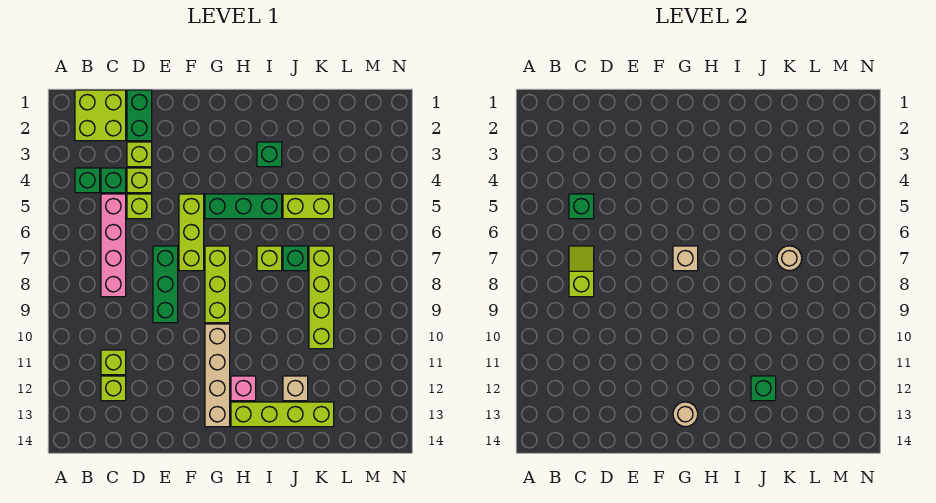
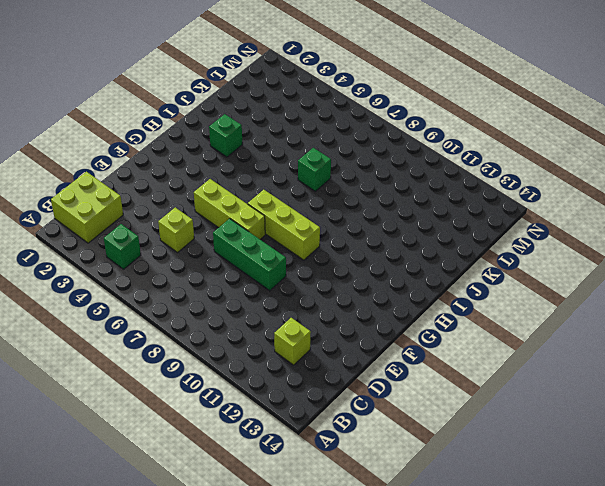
none -> green brick C4 level 1
none -> pink brick C5:C8 level 1
none -> lime brick C11 level 1

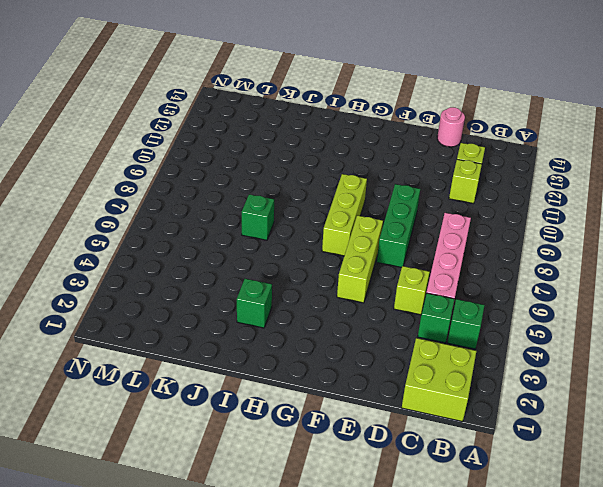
pink round brick D14 level 1 -> none
none -> green brick D1:D2 level 1
none -> lime brick D3 level 1
none -> lime brick D4 level 1

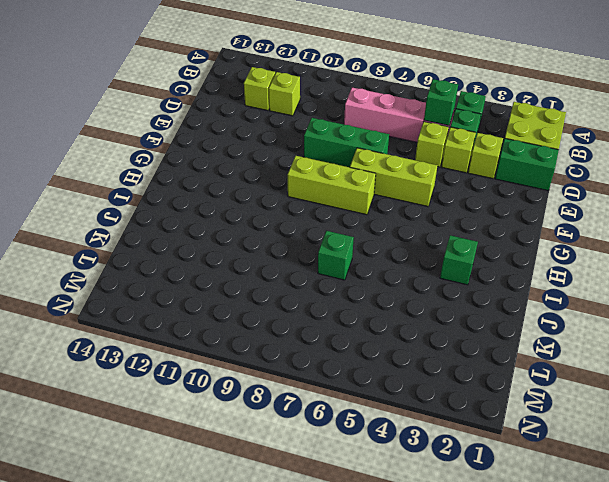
none -> green brick G5:I5 level 1
none -> tan brick G10:G13 level 1
none -> pink brick H12 level 1

